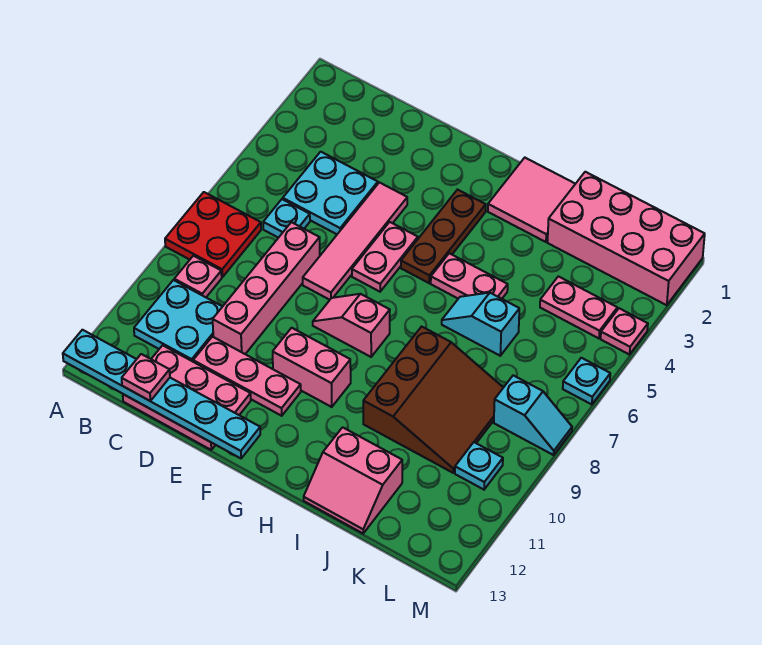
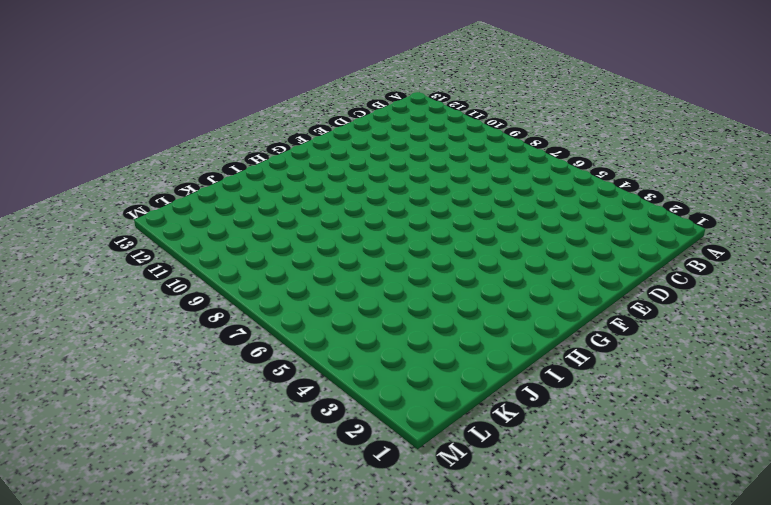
none -> red plate A7:B8 level 1
none -> pink plate B9 level 1
none -> cyan plate B10:C11 level 1

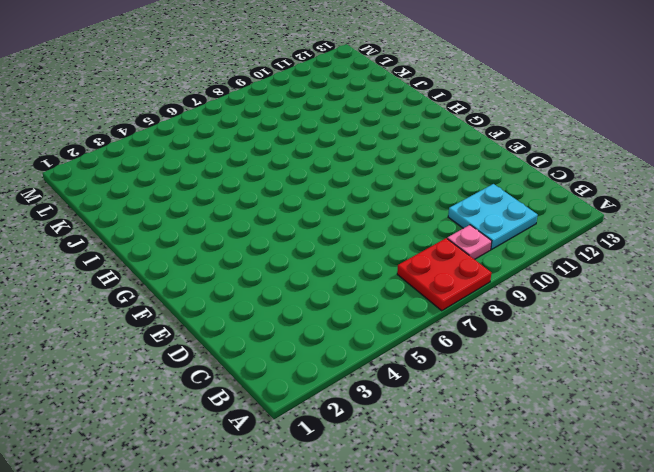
none -> cyan plate C4:D5 level 1
none -> cyan plate C6 level 1
none -> pink plate C12:E13 level 1

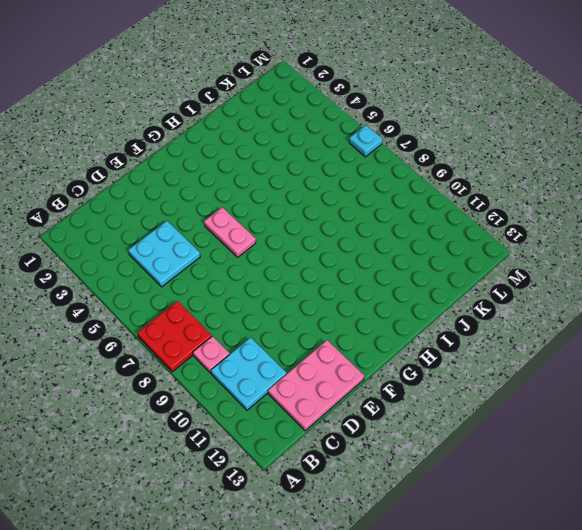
none -> cyan plate C6 level 1
none -> pink brick D7:D10 level 1
none -> pink plate D11:F11 level 1

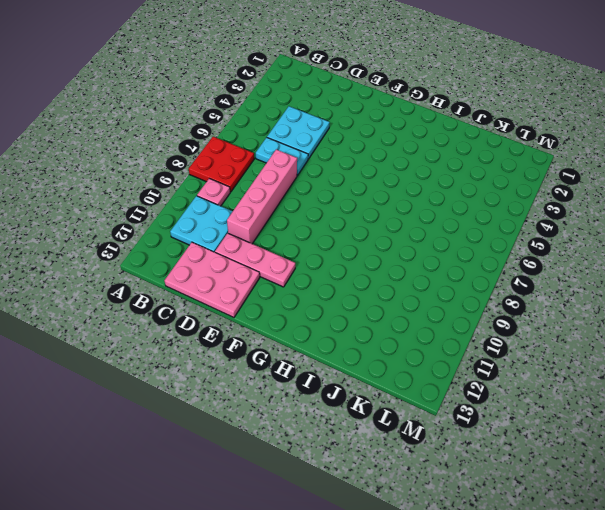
cyan plate C6:D6 level 1 -> cyan plate C6 level 1
none -> pink tile E4:E7 level 1
none -> pink plate F5:F6 level 1
none -> pink slope F8:G8 level 1 top G

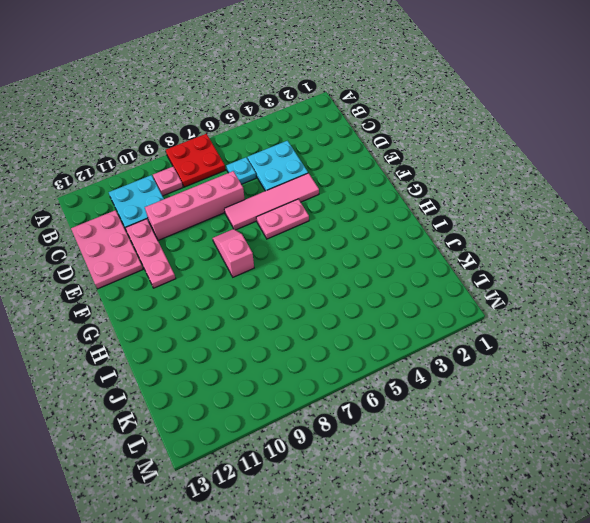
none -> pink brick F10:G10 level 1
none -> brown plate G3:G5 level 1
none -> pink tile H1:I2 level 1

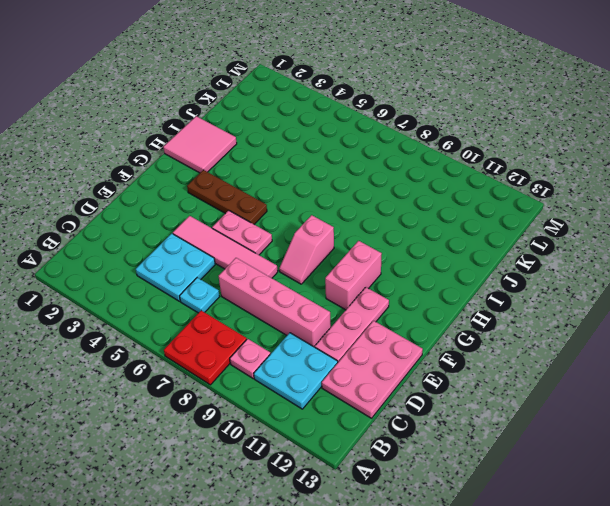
none -> pink plate H5:I5 level 1
none -> cyan slope I6:J6 level 1 top J
none -> brown slope I8:K10 level 1 top I

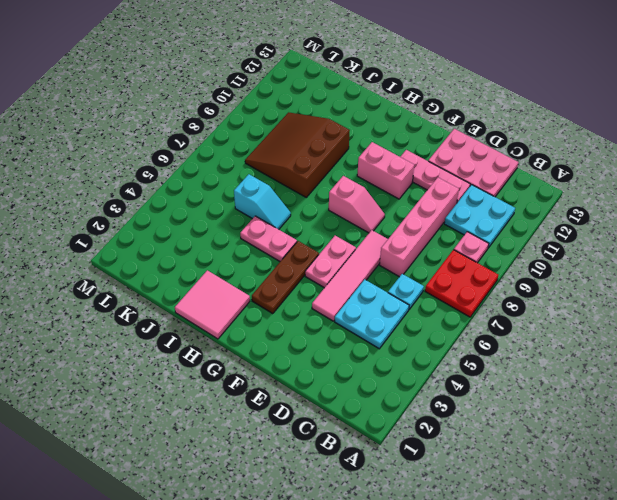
none -> pink slope I12:J13 level 1 top 12
none -> pink brick J1:M2 level 1
none -> pink plate K4:L4 level 1

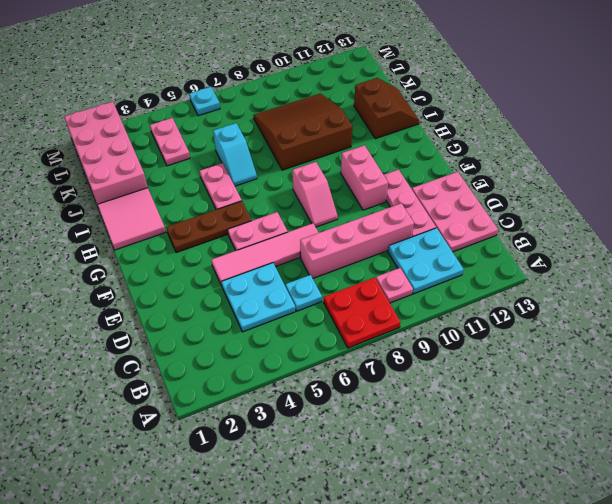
brown slope I12:J13 level 1 top 12 -> pink slope I12:J13 level 1 top 12
none -> cyan slope L8:M8 level 1 top L
none -> cyan plate L10 level 1
none -> pink plate M4 level 1

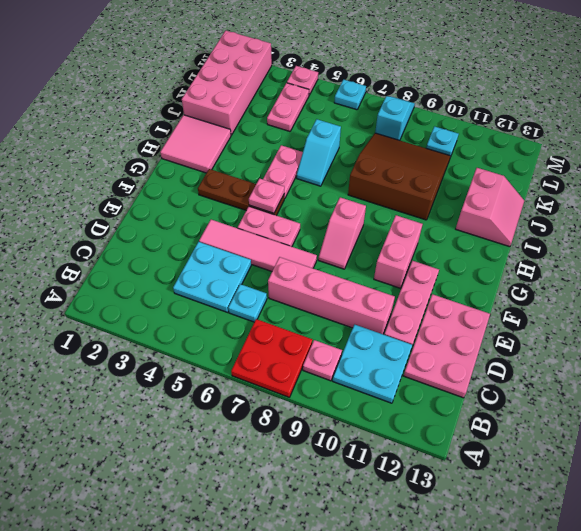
pink plate G5 level 2 -> pink plate C13 level 3
none -> cyan plate A13:F13 level 2

